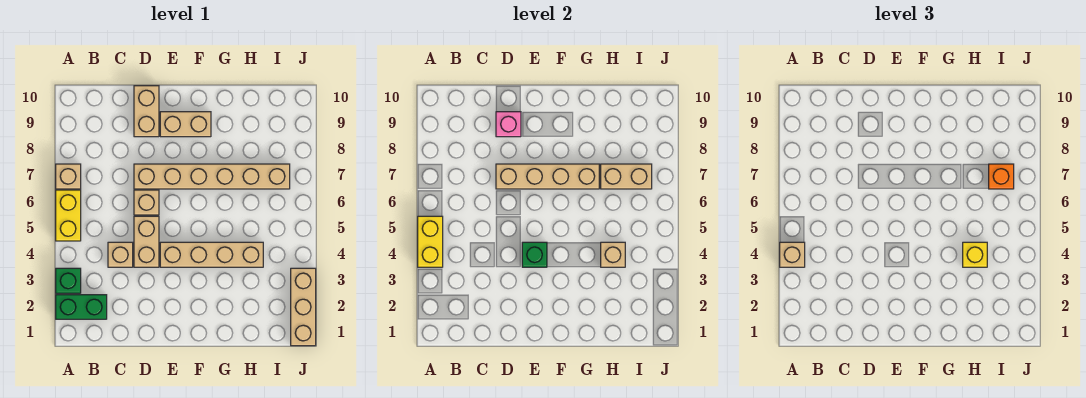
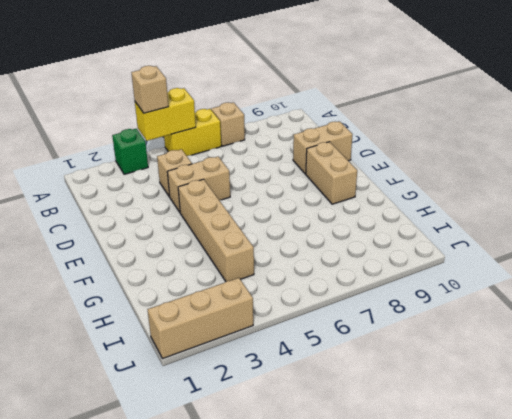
none -> green brick A2:B2 level 1
none -> tan brick D6 level 1
none -> tan brick D7:I7 level 1

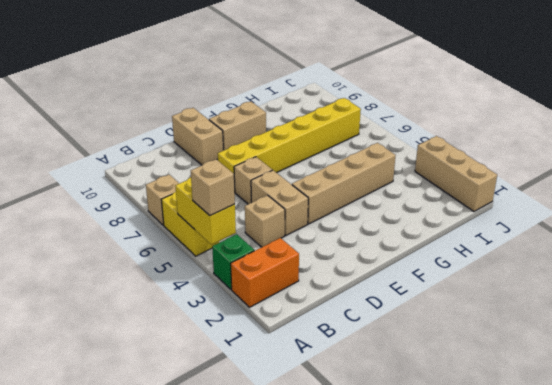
orange brick A2:B2 level 1 -> green brick A2:B2 level 1
yellow brick D7:I7 level 1 -> tan brick D7:I7 level 1
none -> tan brick D7:G7 level 2
none -> pink brick D9 level 2
none -> green brick E4 level 2

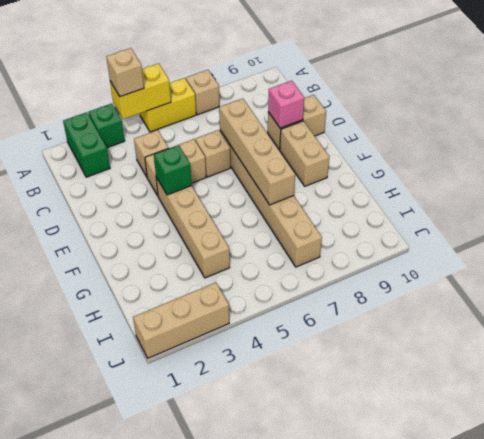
none -> tan brick H4 level 2
none -> tan brick H7:I7 level 2
none -> yellow brick H4 level 3

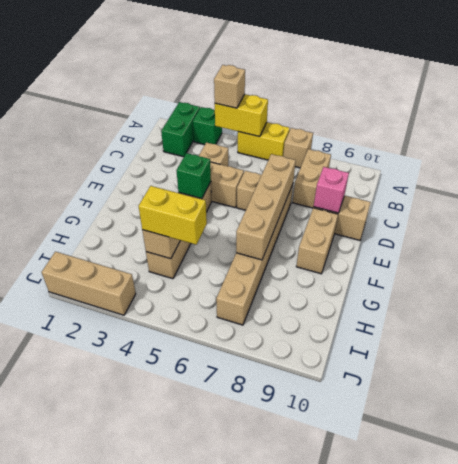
tan brick B8:C8 level 1 -> tan brick H7:I7 level 2
yellow brick H4:H5 level 3 -> yellow brick H4 level 3
none -> orange brick I7 level 3

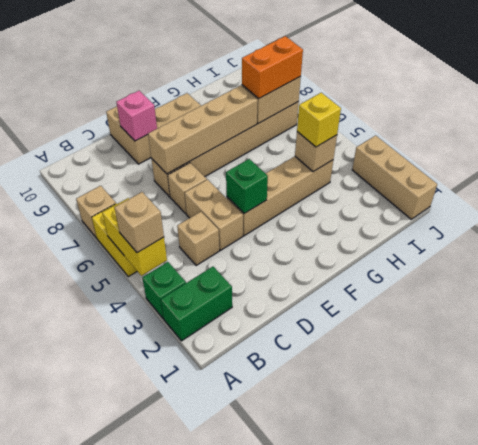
orange brick H7:I7 level 3 -> orange brick I7 level 3

